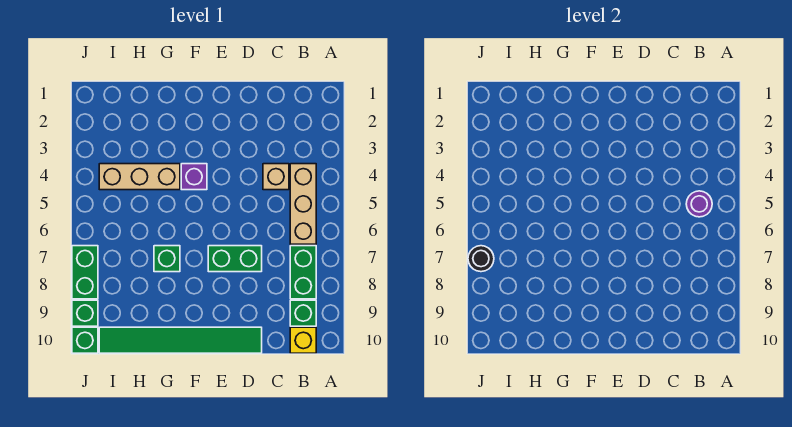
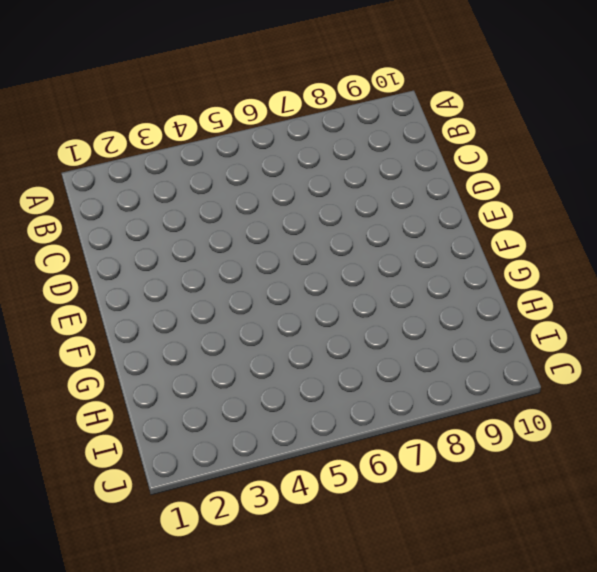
none -> tan brick B4:B6 level 1
none -> green brick B7:B8 level 1
none -> green brick B9 level 1

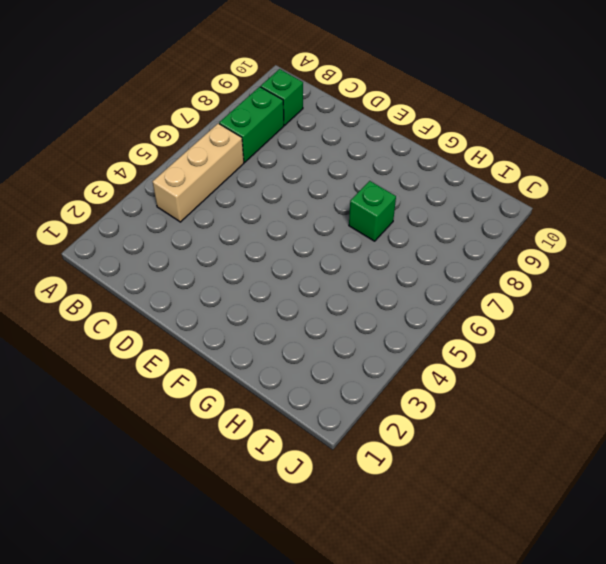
none -> yellow brick B10 level 1
none -> tan brick C4 level 1
none -> green brick D7:E7 level 1

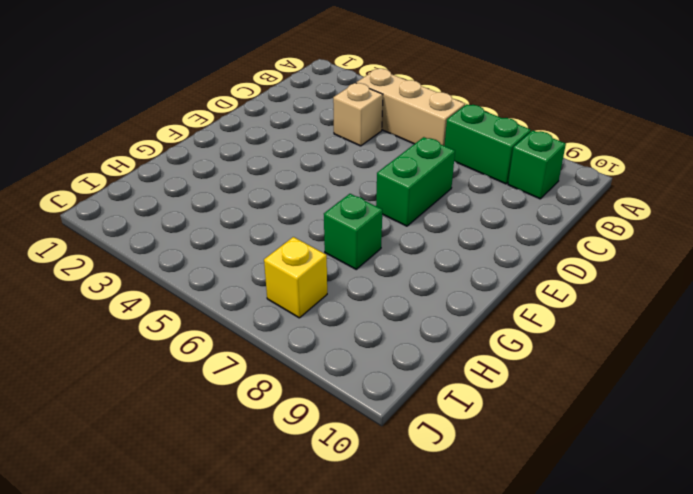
yellow brick I7 level 1 -> yellow brick B10 level 1
none -> green tile D10:I10 level 1
none -> purple brick F4 level 1
none -> tan brick G4:I4 level 1

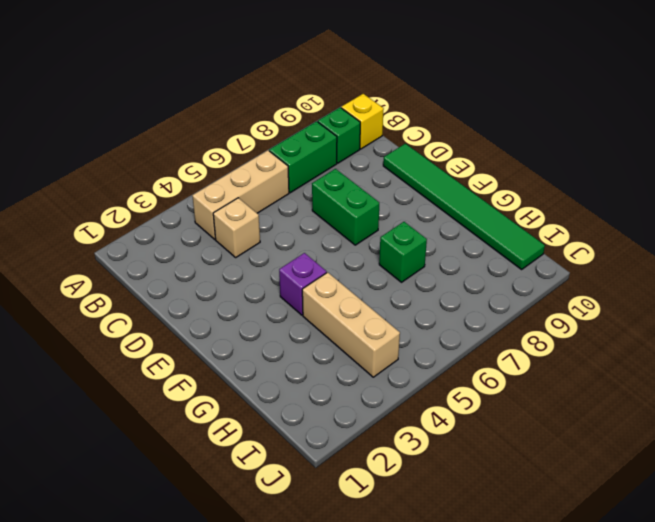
none -> green brick J7:J8 level 1
none -> green brick J9 level 1
none -> green brick J10 level 1

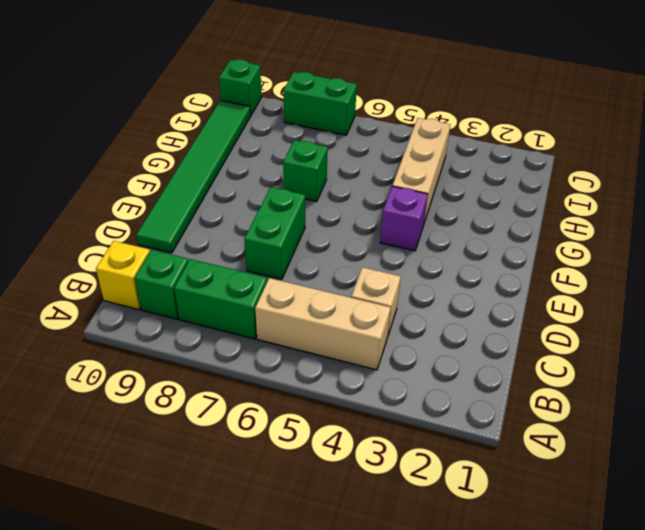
none -> green brick J9 level 1
none -> purple round brick B5 level 2
none -> black round brick J7 level 2

